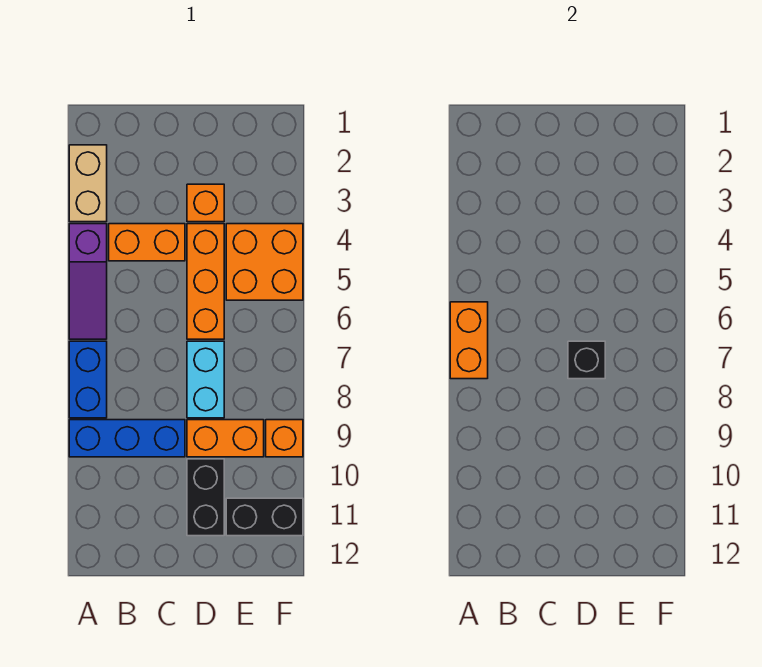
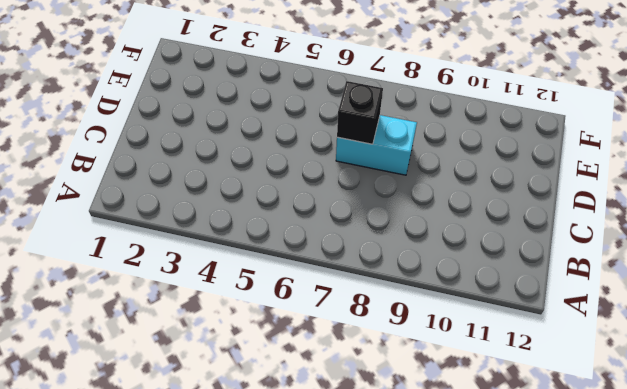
none -> tan brick A2:A3 level 1
none -> purple slope A4:A6 level 1 top 4
none -> blue brick A7:A8 level 1

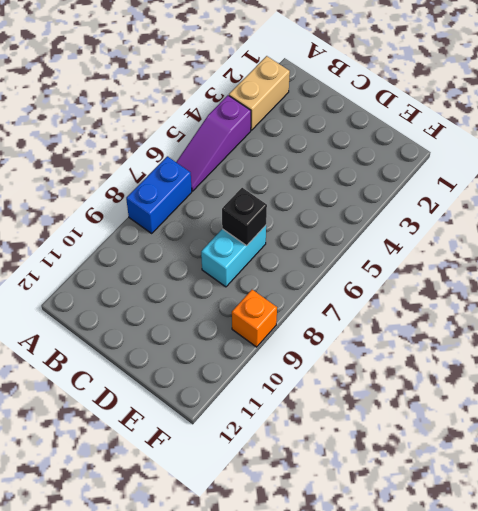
none -> blue brick A9:C9 level 1
none -> orange brick B4:C4 level 1
none -> orange brick D3 level 1

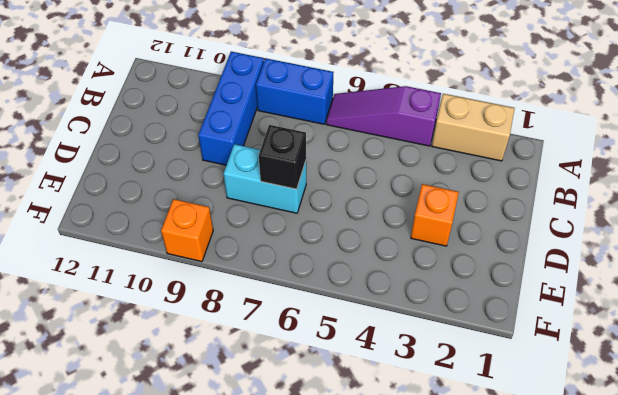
none -> orange brick B4:C4 level 1
none -> orange brick D4:D6 level 1
none -> orange brick D9:E9 level 1

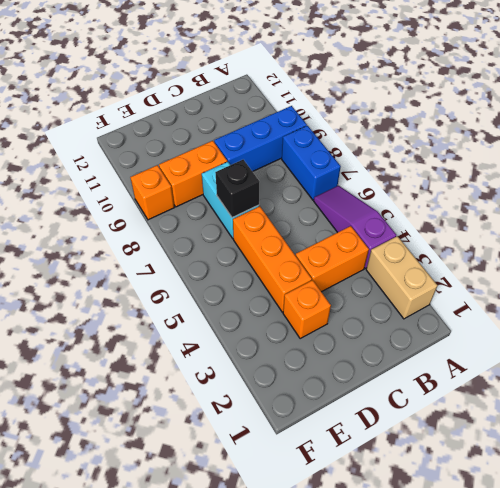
none -> black brick D10:D11 level 1
none -> orange brick E4:F5 level 1
none -> black brick E11:F11 level 1

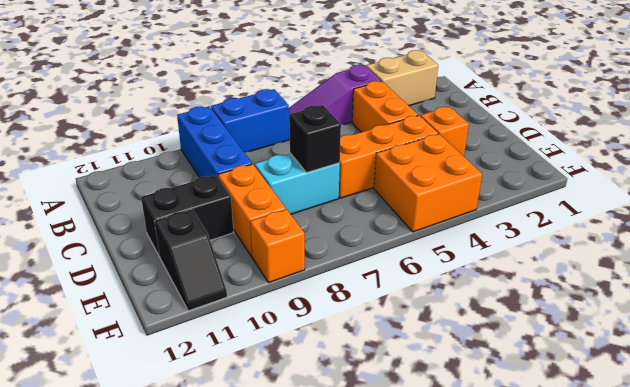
black slope E11:F11 level 1 top E -> black brick E11:F11 level 1
none -> orange brick A6:A7 level 2

